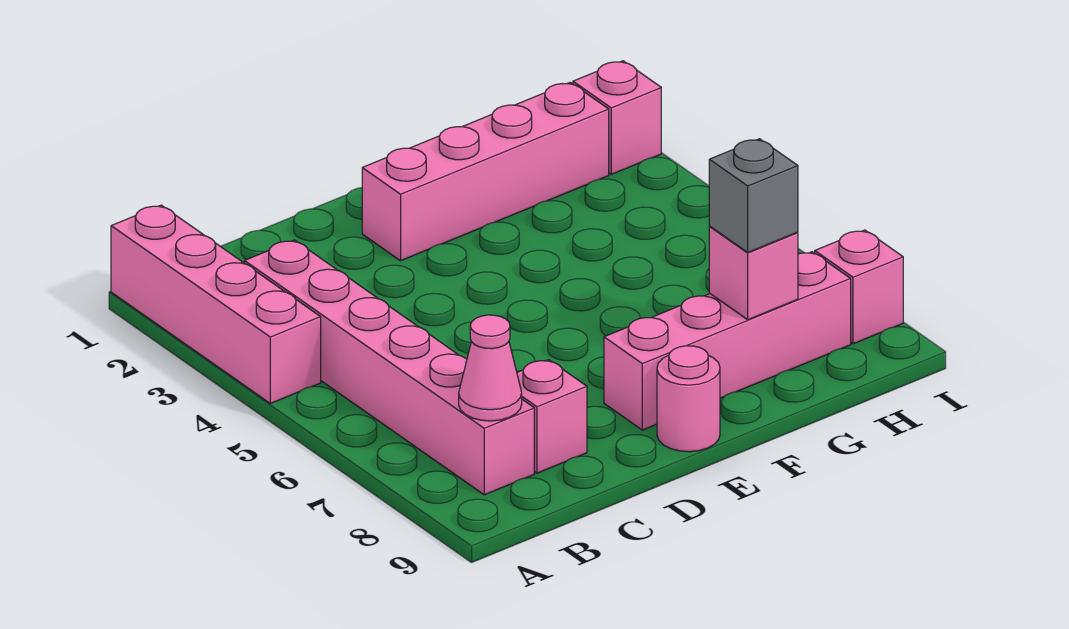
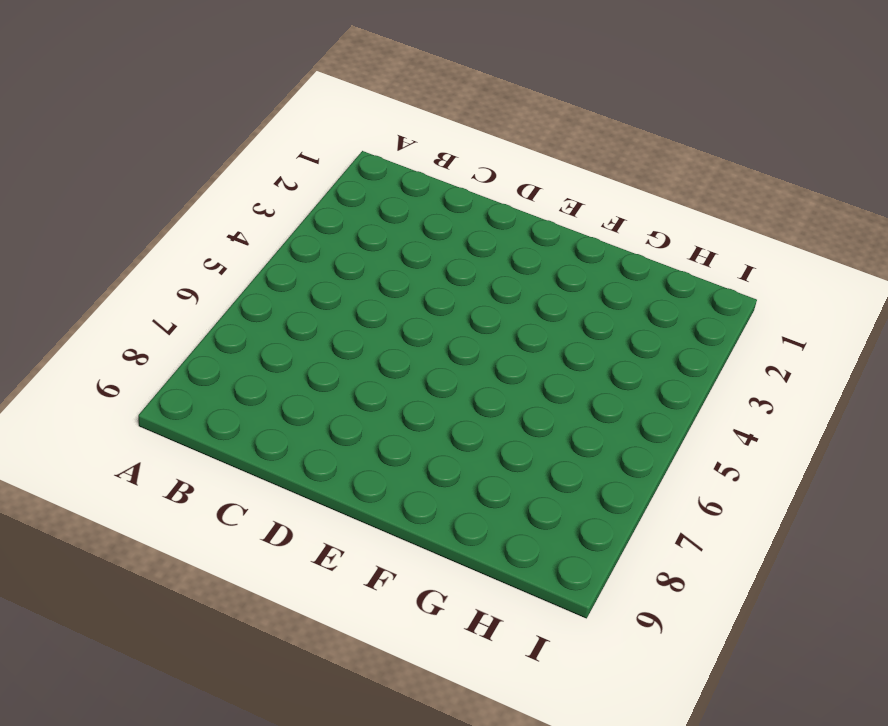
none -> pink brick A1:A4 level 1
none -> pink brick B3:B8 level 1

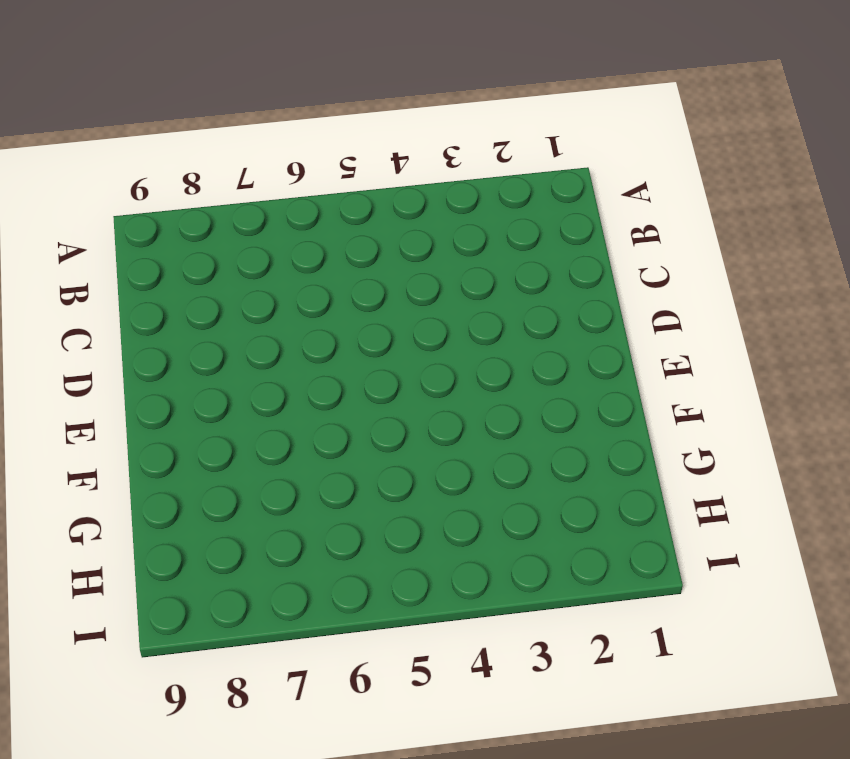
none -> pink brick A1:A4 level 1
none -> pink brick B3:B8 level 1

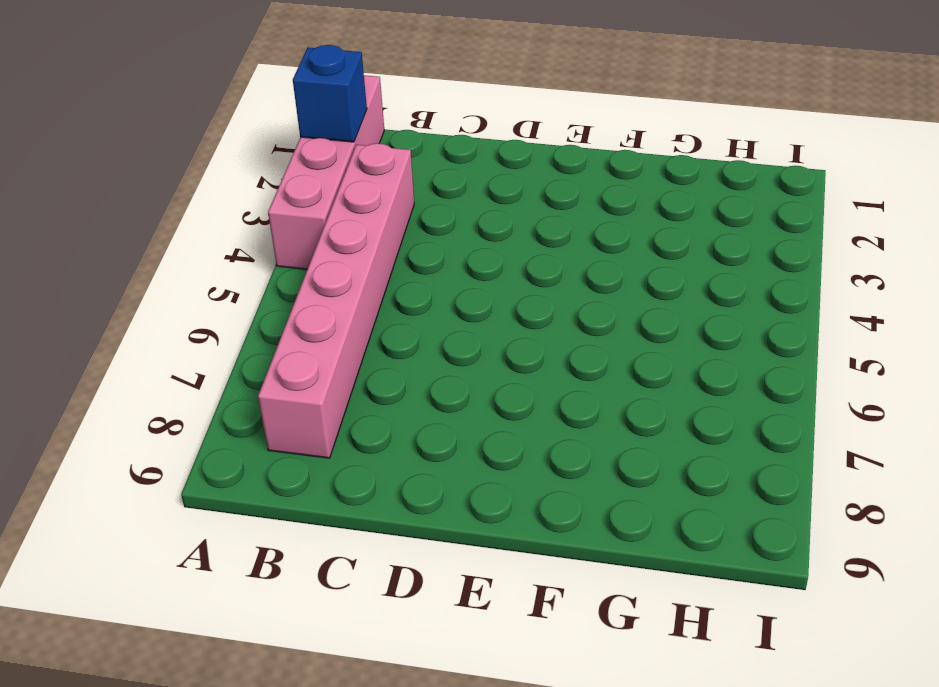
blue brick A2 level 2 -> none
none -> pink brick C8 level 1
none -> pink brick E2:H2 level 1

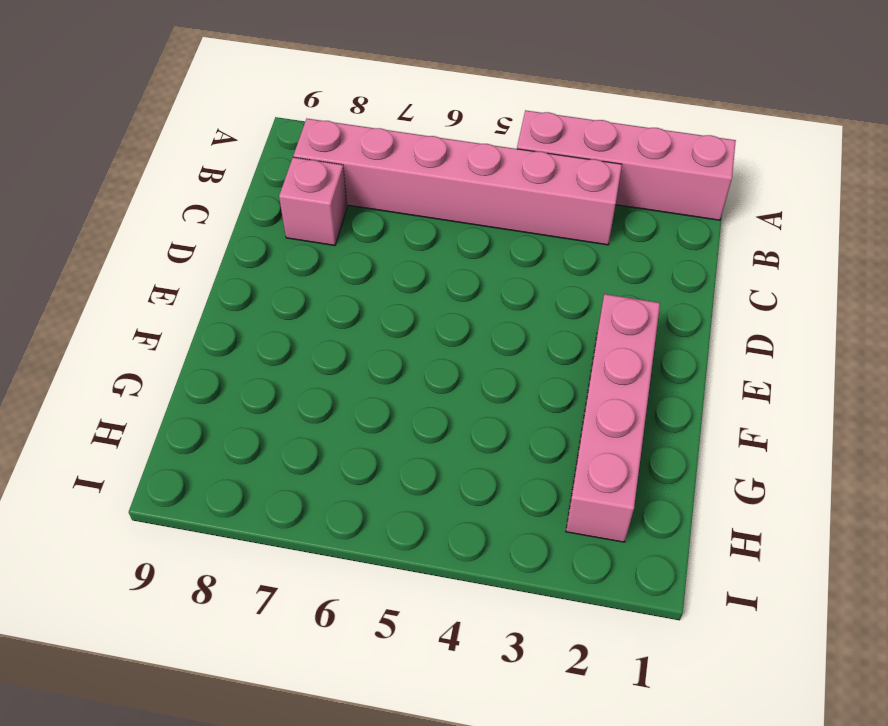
none -> pink brick E8:H8 level 1
none -> pink round brick E9 level 1

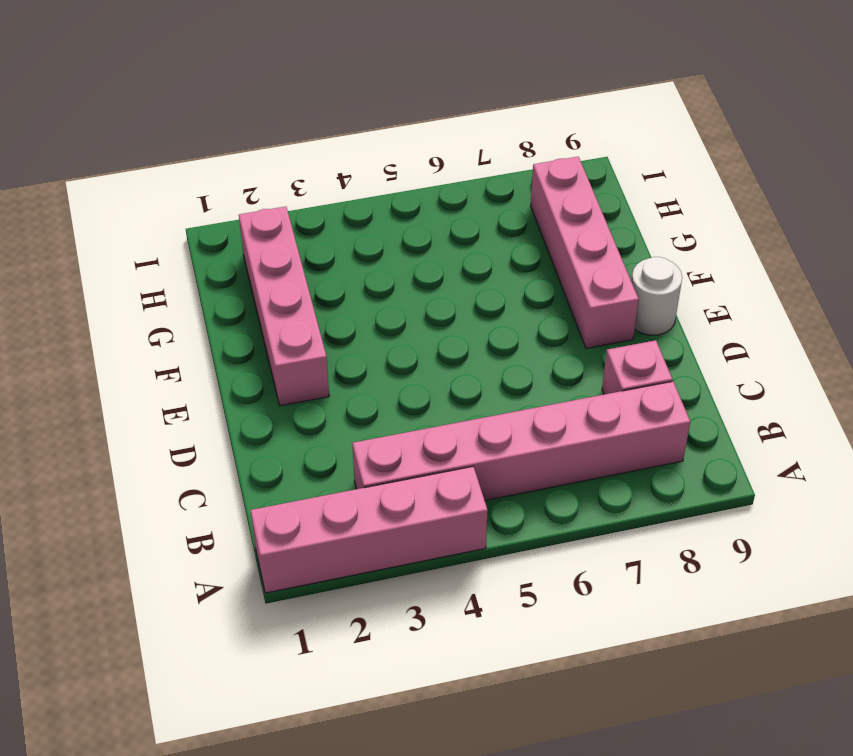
white round brick E9 level 1 -> pink round brick E9 level 1
none -> pink brick I2 level 1
none -> pink brick I8 level 1

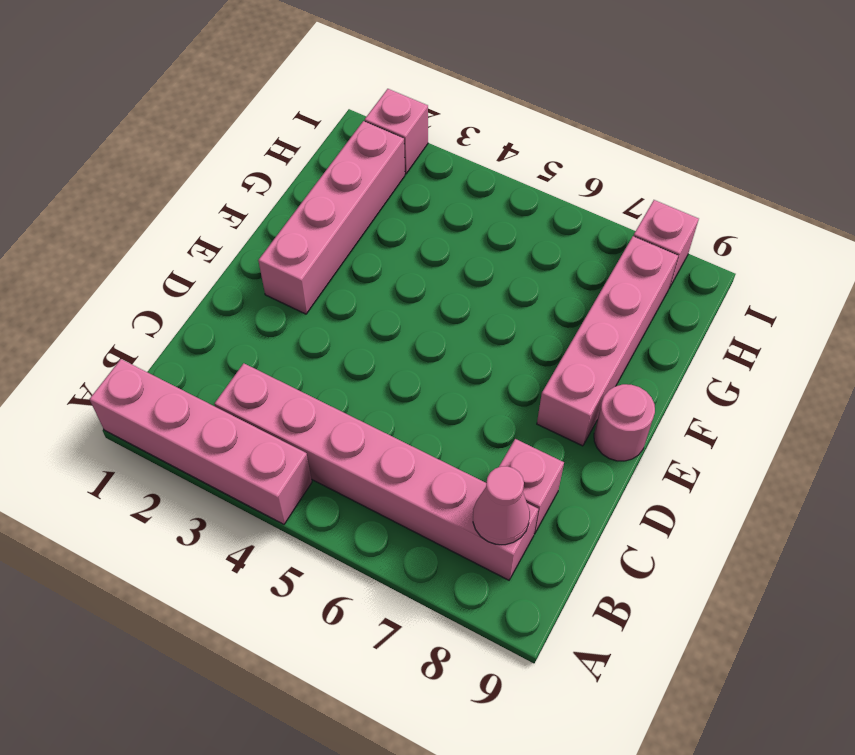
none -> pink brick G8 level 2
none -> grey brick G8 level 3

